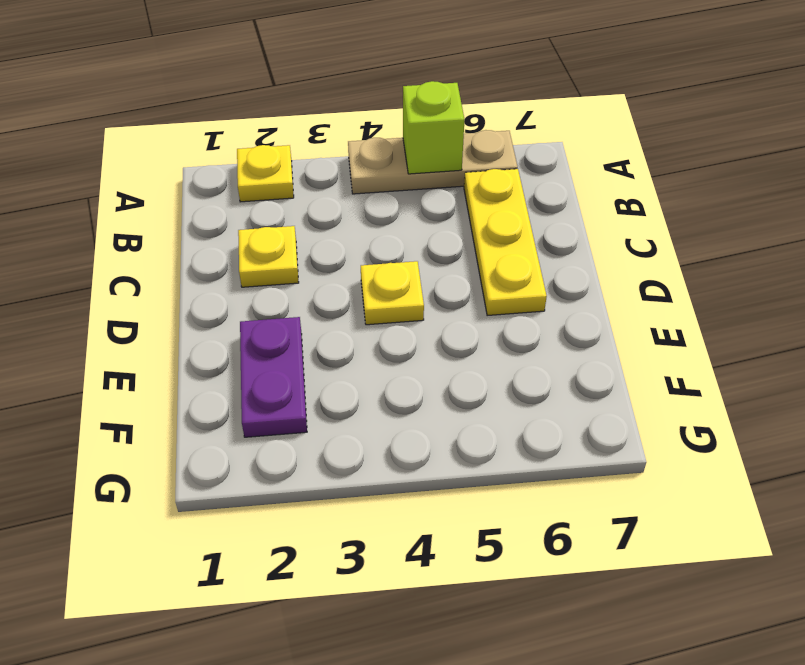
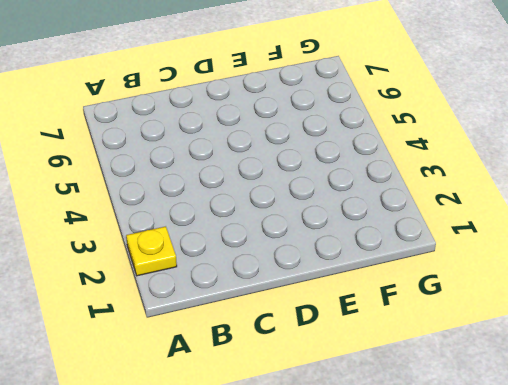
none -> tan plate A4:A6 level 1
none -> yellow plate B6:D6 level 1

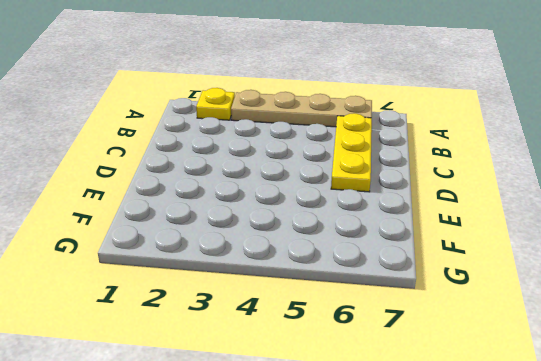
tan plate A3:A6 level 1 -> tan plate A4:A6 level 1
none -> yellow plate C2 level 1
none -> yellow plate D4 level 1

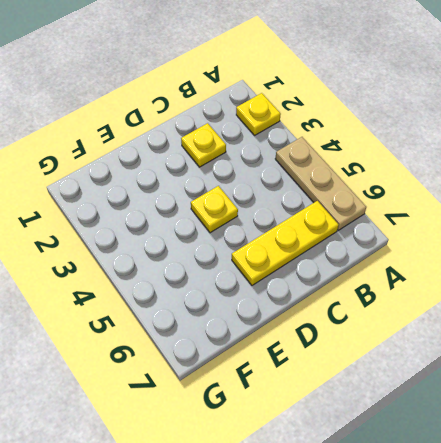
none -> purple plate E2:F2 level 1
none -> lime brick A5 level 2

